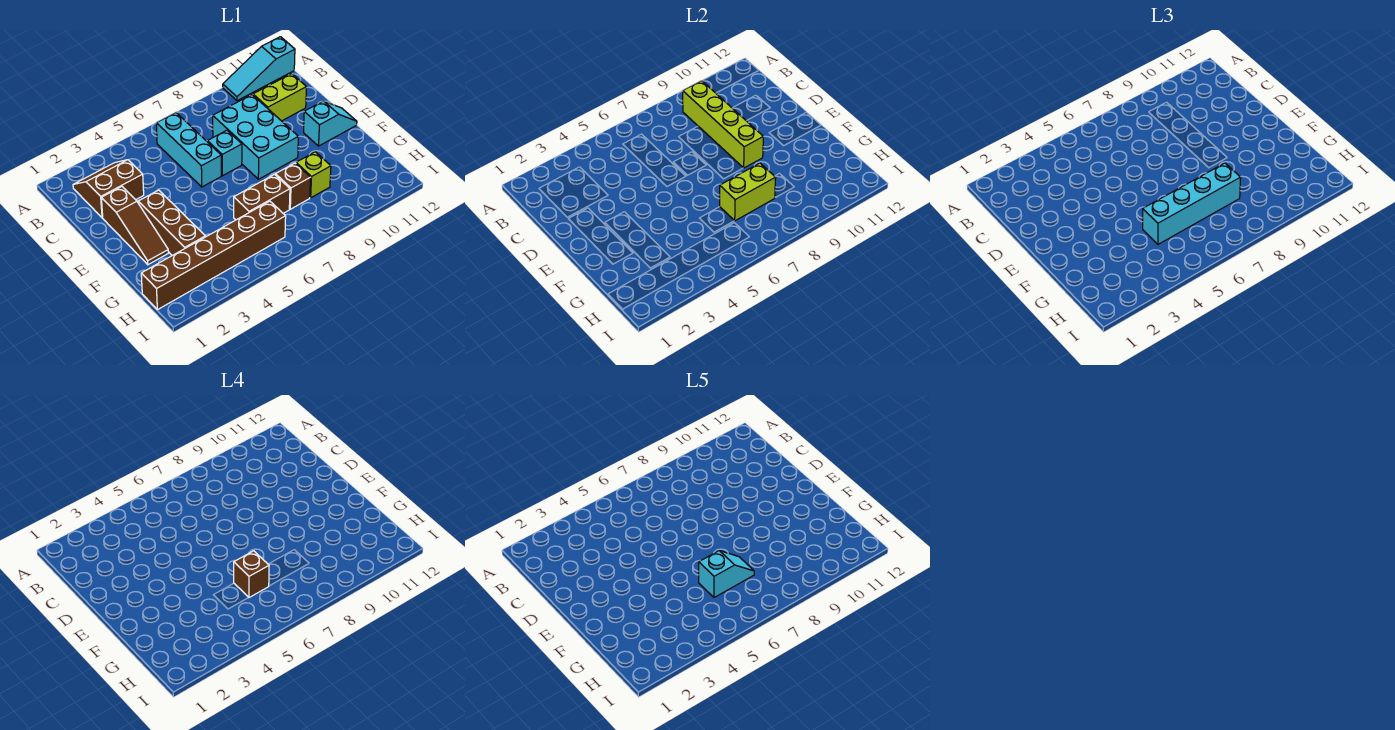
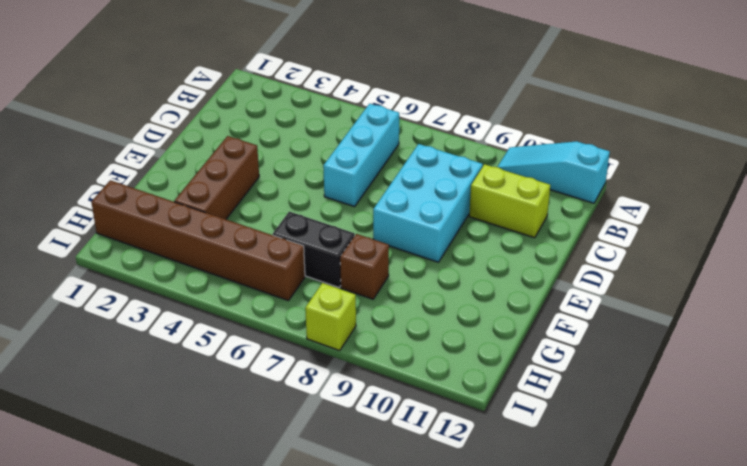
black brick G6:G7 level 1 -> brown brick G6:G7 level 1
lime brick I8 level 1 -> lime brick G9 level 1
none -> brown slope B2:C3 level 1 top C
none -> brown slope D2:F2 level 1 top D
none -> cyan brick D7 level 1

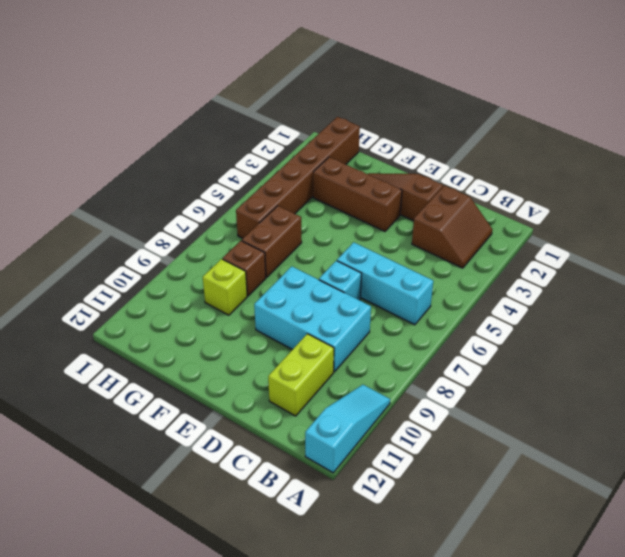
none -> cyan slope E11:E12 level 1 top 11
none -> lime brick B9:E9 level 2
none -> lime brick G7:G8 level 2

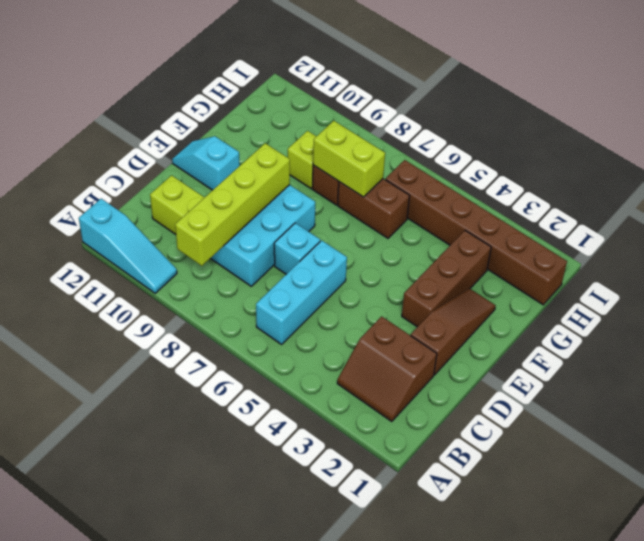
none -> cyan brick G5:G8 level 3
none -> brown brick G6 level 4
none -> cyan slope G6:G7 level 5 top 6

